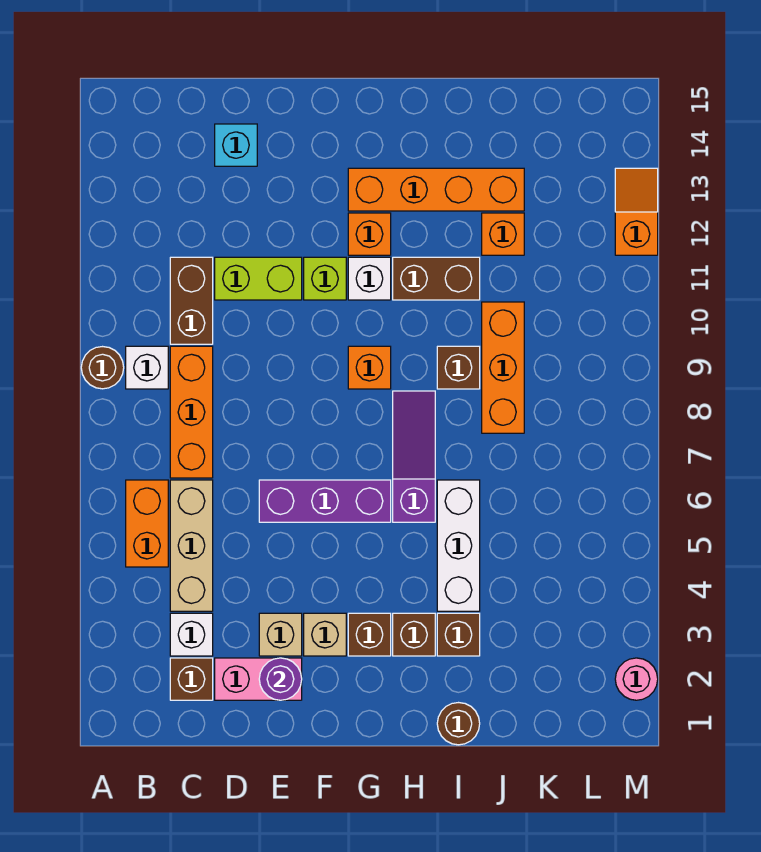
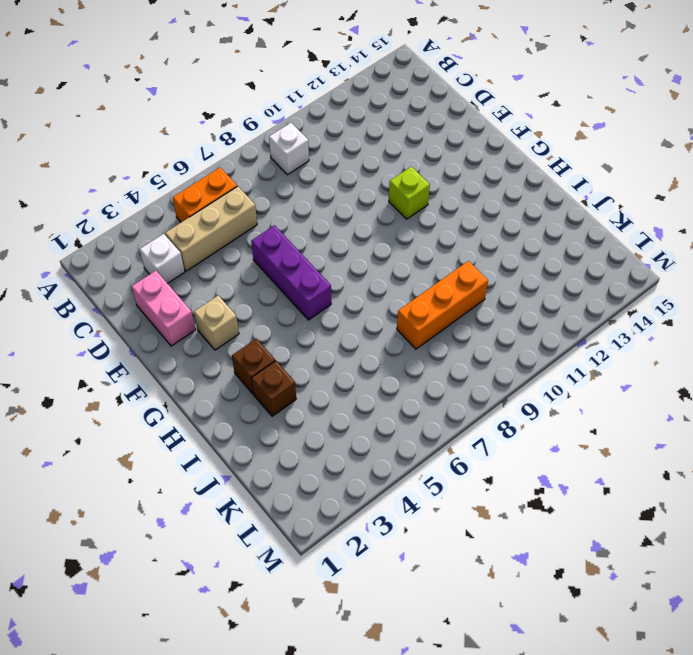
none -> brown round brick A9 level 1
none -> brown brick C2 level 1
none -> orange brick C7:C9 level 1
none -> brown brick C10:C11 level 1

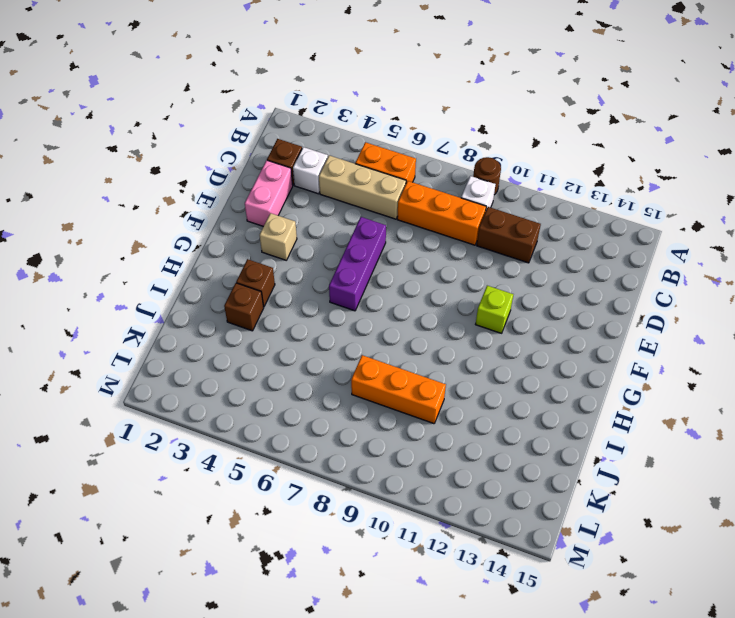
none -> lime brick D11:E11 level 1
none -> cyan brick D14 level 1
none -> tan brick E3 level 1
none -> brown brick G3 level 1

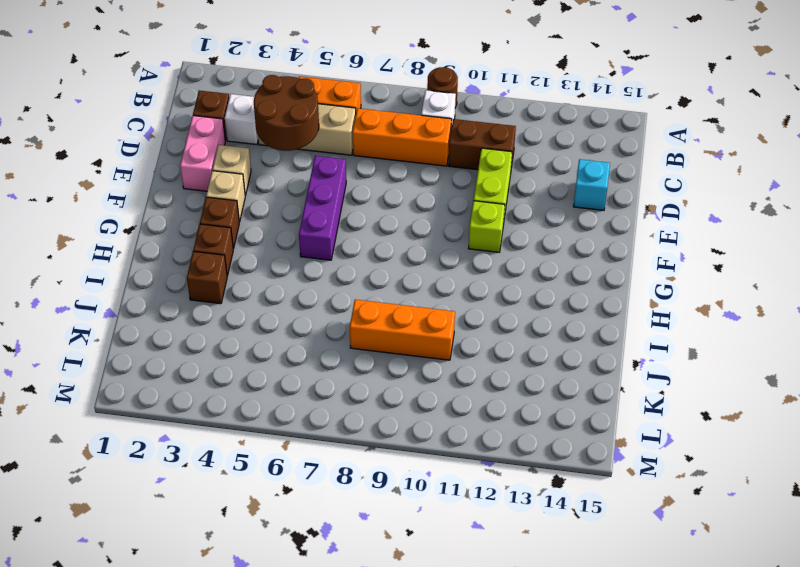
brown round brick C4:D5 level 2 -> none
none -> orange brick G9 level 1
none -> white brick G11 level 1
none -> orange brick G12 level 1
none -> orange brick G13:J13 level 1

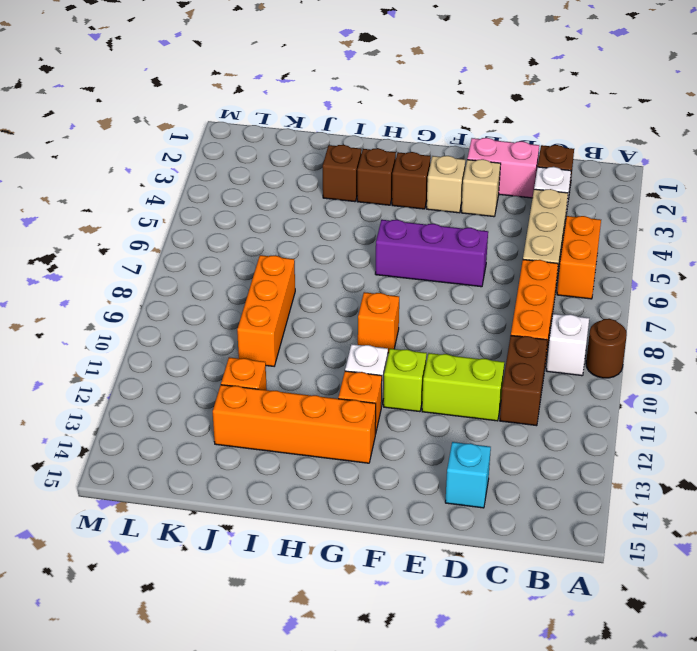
none -> purple slope H6:H8 level 1 top 6
none -> brown brick H11:I11 level 1
none -> brown round brick I1 level 1
none -> white brick I4:I6 level 1

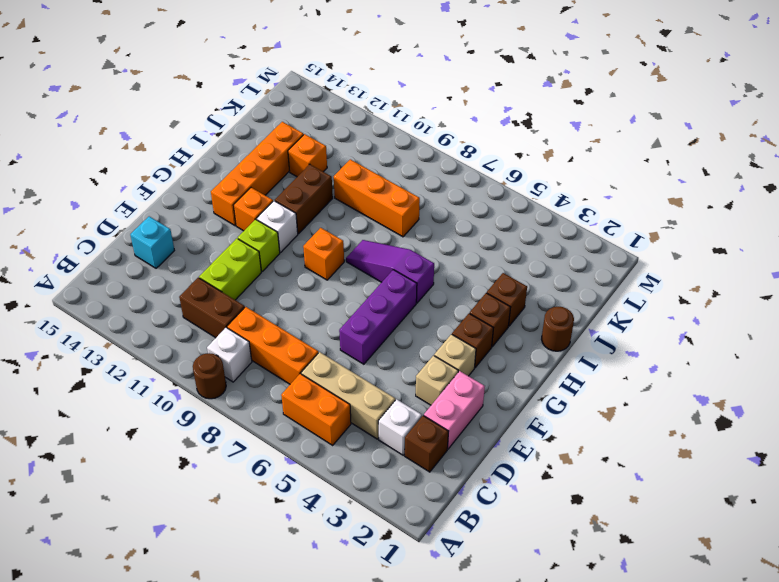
none -> white brick I4:I6 level 1
none -> brown brick I9 level 1
none -> pink round brick M2 level 1
none -> orange slope M12:M13 level 1 top 12

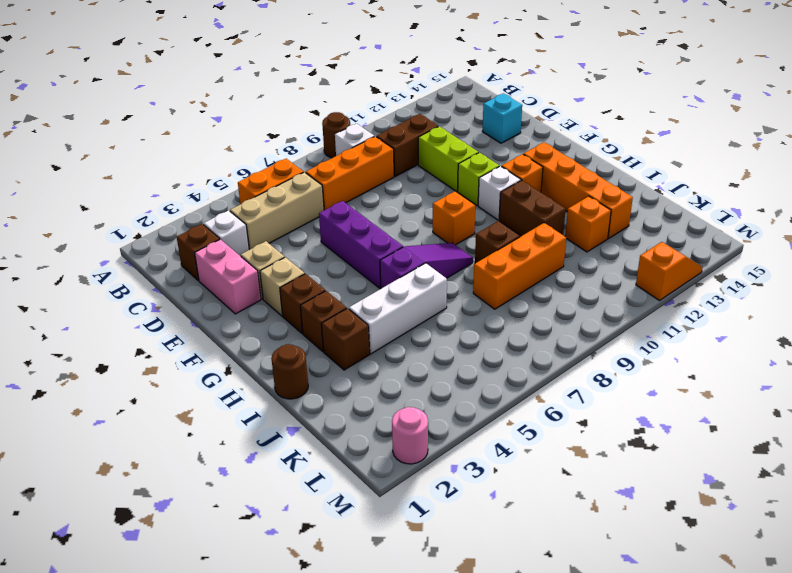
none -> purple round brick E2 level 2

